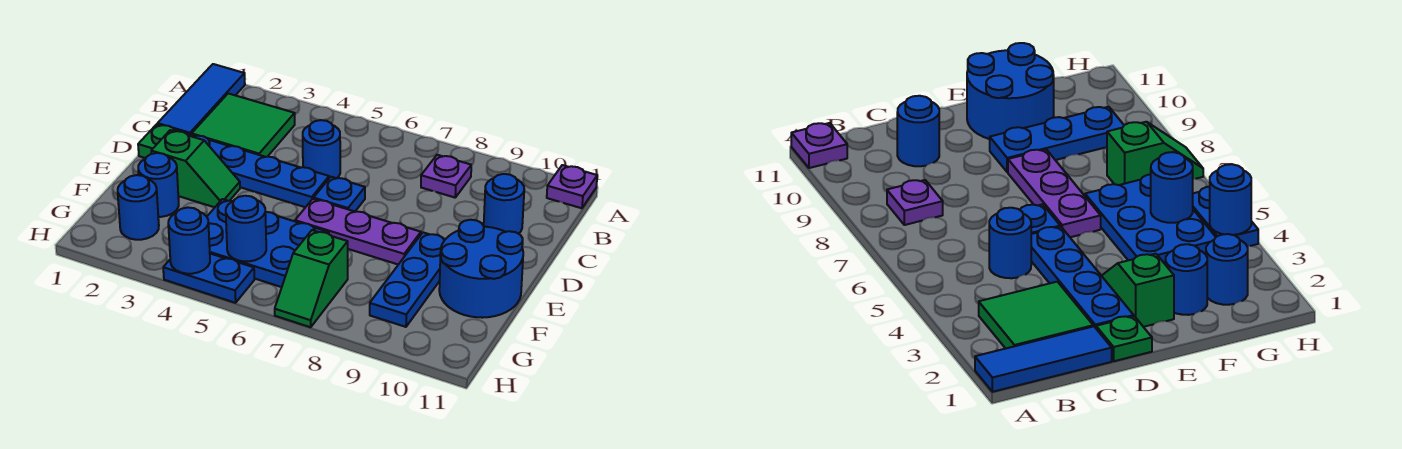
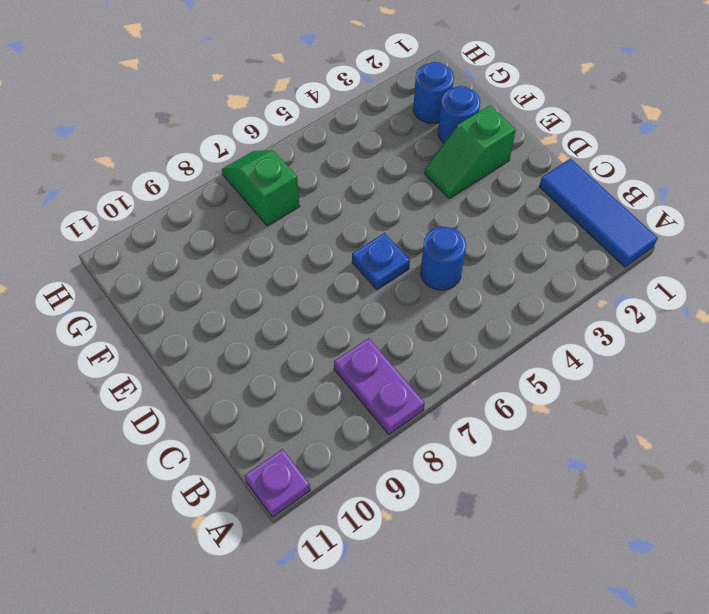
purple plate A8:B8 level 1 -> purple plate B8 level 1
none -> green tile B2:C3 level 1
none -> blue round brick C10 level 1
none -> green plate D1 level 1

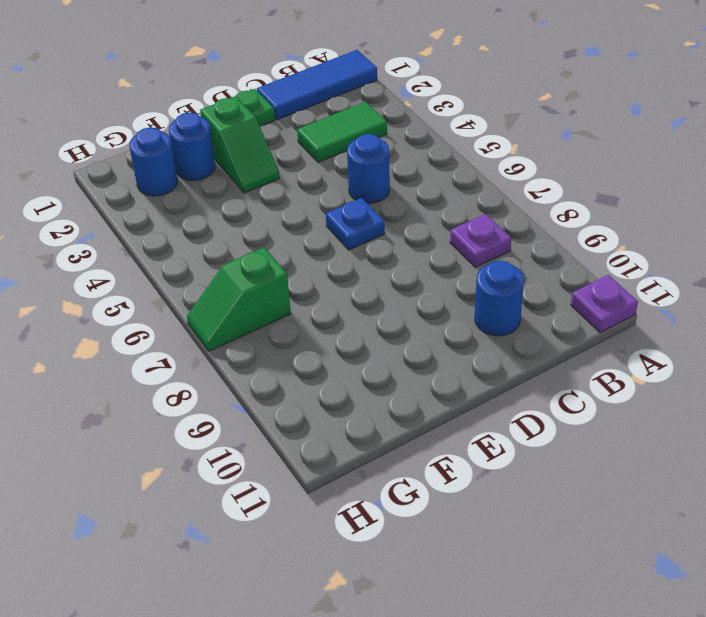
green tile B3:C3 level 1 -> green tile B2:C3 level 1
none -> blue plate D2:D5 level 1
none -> purple plate E6:E8 level 1
none -> blue plate E9:G9 level 1

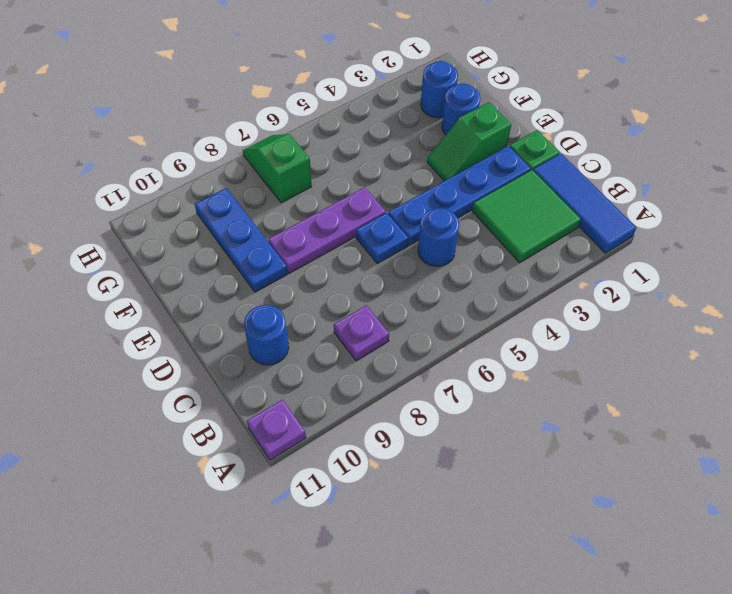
none -> blue round brick E10:F11 level 1
none -> blue plate F4:G6 level 1
none -> blue plate H4:H5 level 1

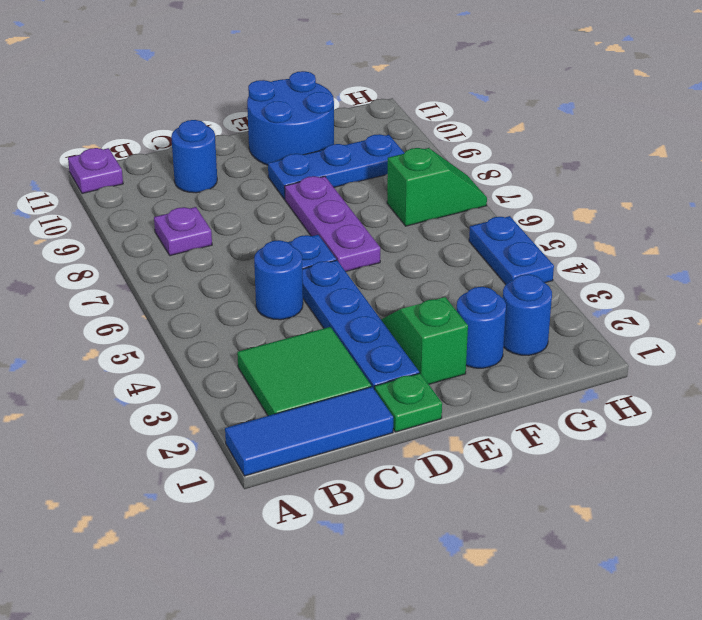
none -> blue plate F4:G6 level 1
none -> blue round brick G5 level 2
none -> blue round brick H4 level 2

